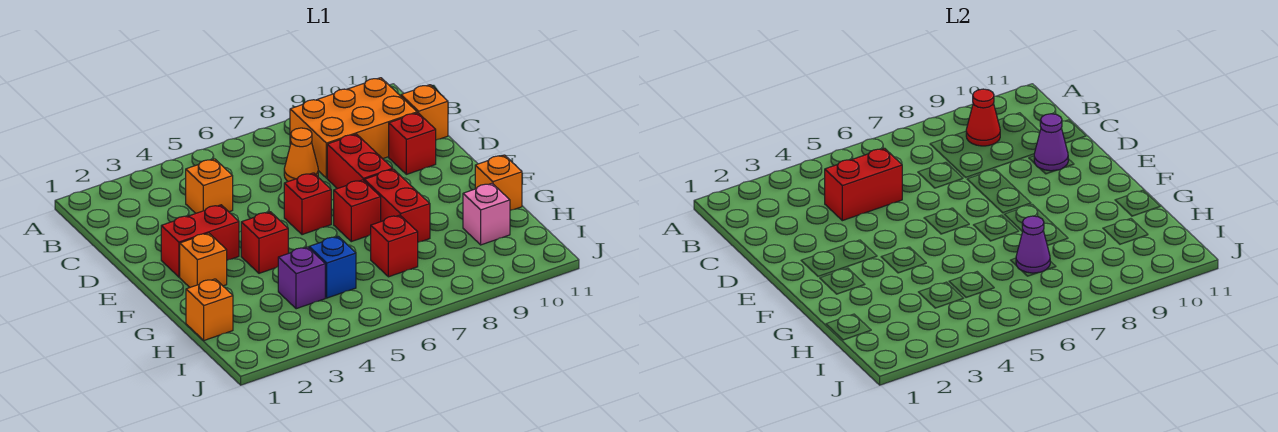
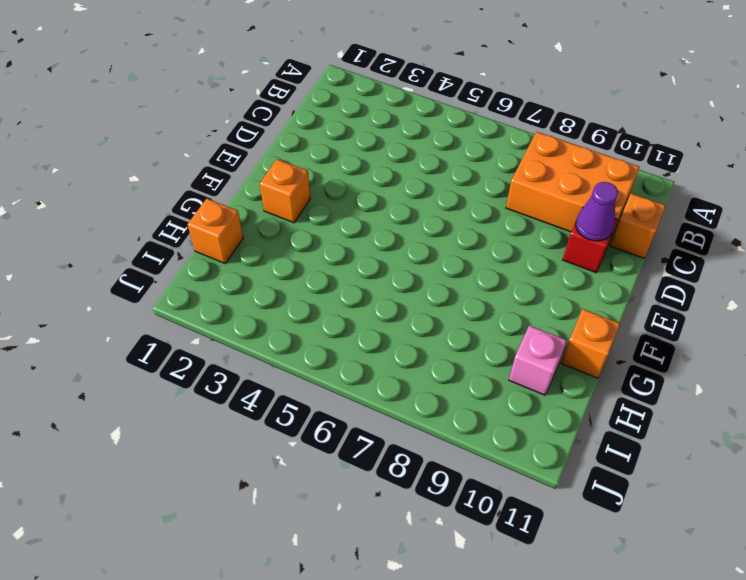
none -> orange brick C4 level 1
none -> orange cone C7 level 1
none -> red brick D8:E8 level 1

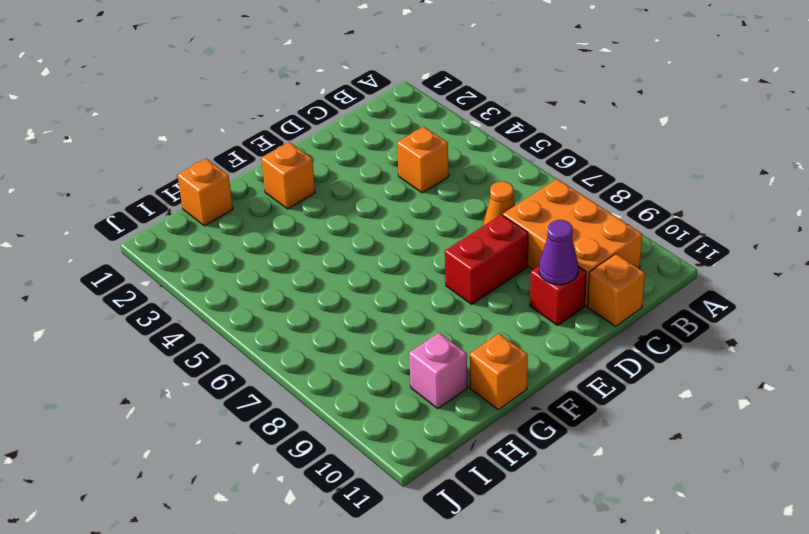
none -> red brick E2:E3 level 1
none -> red brick E6 level 1
none -> red brick F4 level 1

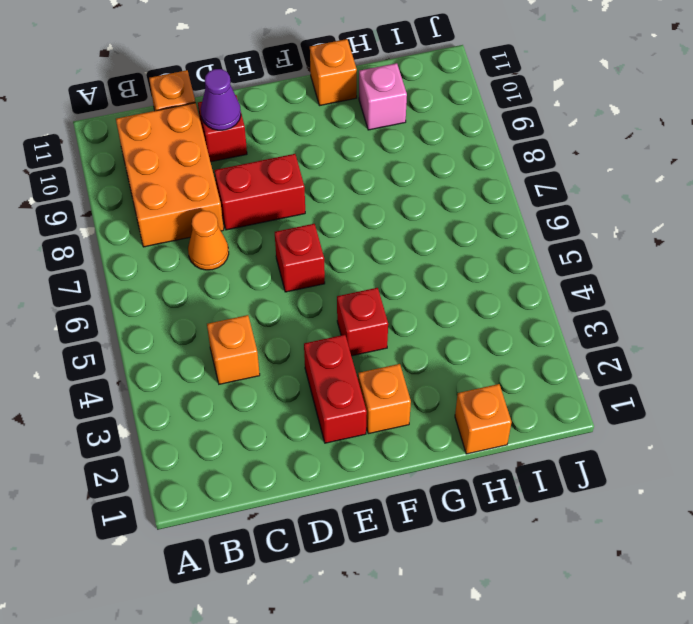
none -> red brick F7 level 1
none -> red brick F8:G8 level 1
none -> purple brick H4 level 1

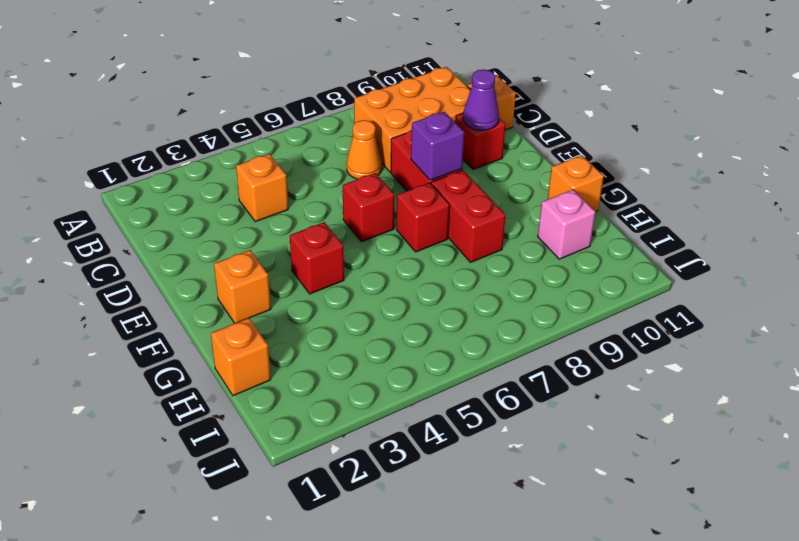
purple brick E8 level 2 -> purple brick H4 level 1
none -> red brick E2:E3 level 1
none -> blue brick H5 level 1
none -> red brick H7 level 1

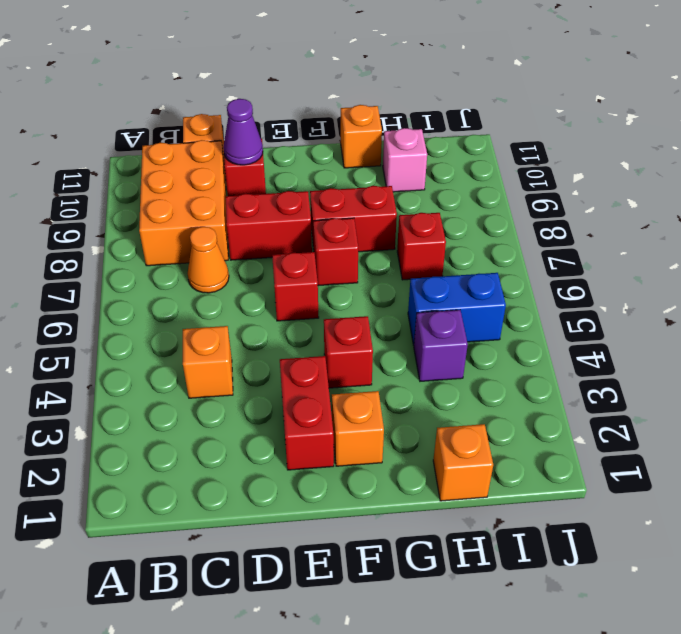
blue brick H5:I5 level 1 -> blue brick H5 level 1
none -> red cone B9 level 2
none -> red brick C4:C5 level 2
none -> purple cone H7 level 2

